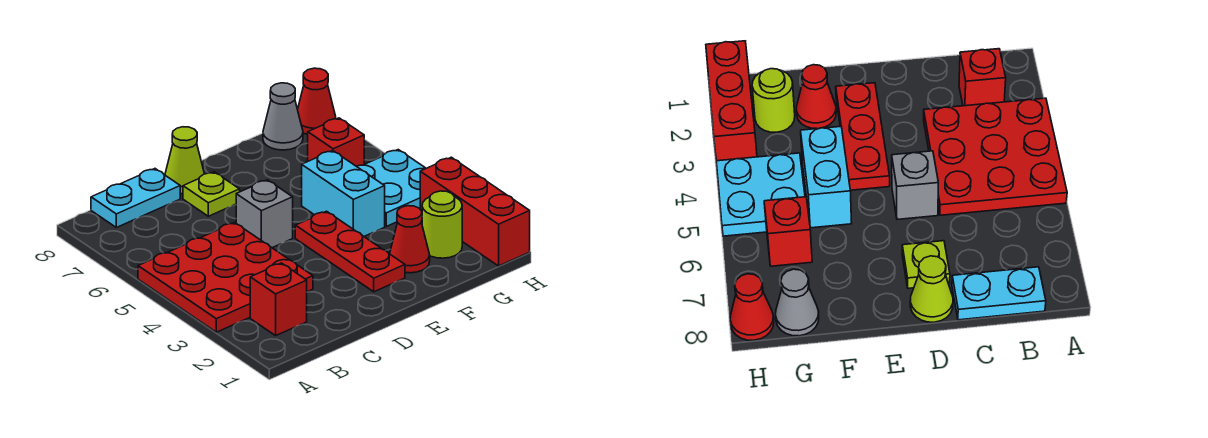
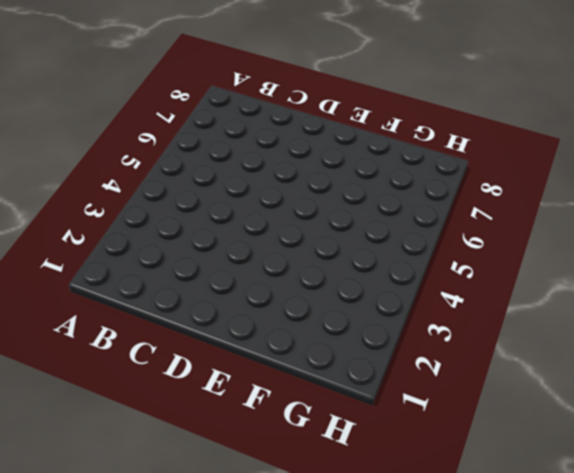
none -> red plate A3:C5 level 1
none -> red brick B2 level 1
none -> cyan plate B8:C8 level 1

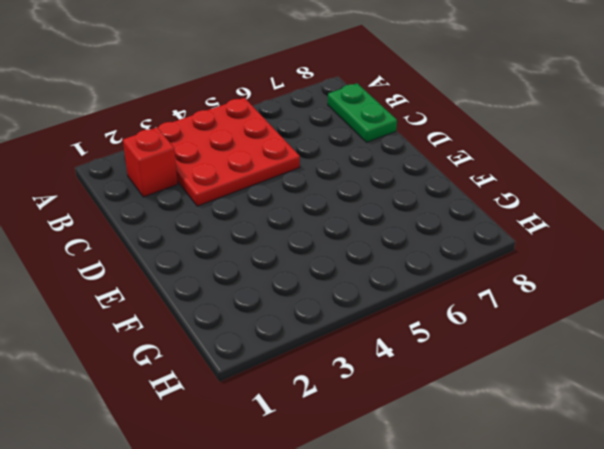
green plate B8:C8 level 1 -> cyan plate B8:C8 level 1
none -> grey brick D5 level 1
none -> lime plate D7 level 1
none -> lime cone D8 level 1

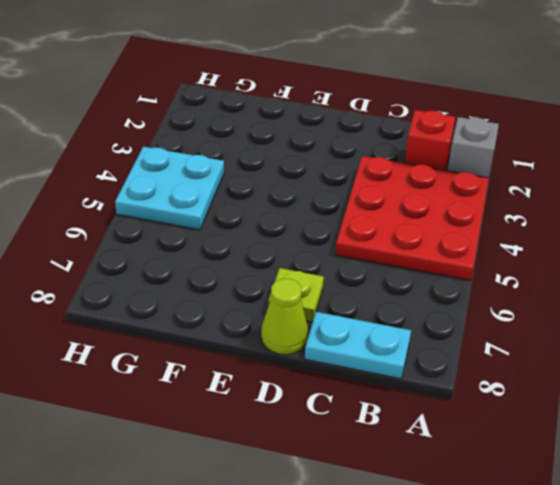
grey brick A2 level 1 -> grey brick D5 level 1
none -> red plate E2:E4 level 1
none -> red cone F2 level 1
none -> cyan brick F4:F5 level 1

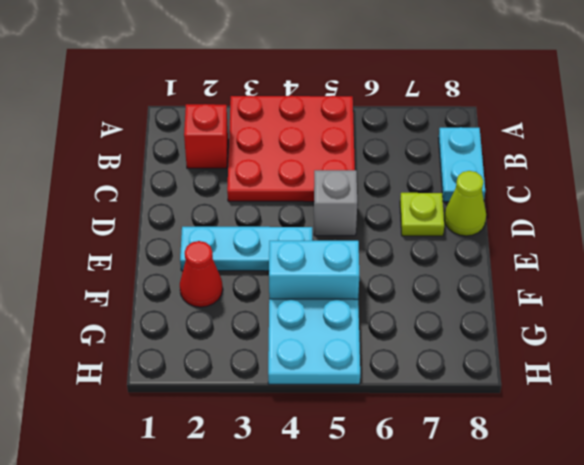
cyan plate E2:E4 level 1 -> red plate E2:E4 level 1
none -> lime round brick G2 level 1
none -> red brick G6 level 1
none -> grey cone G8 level 1

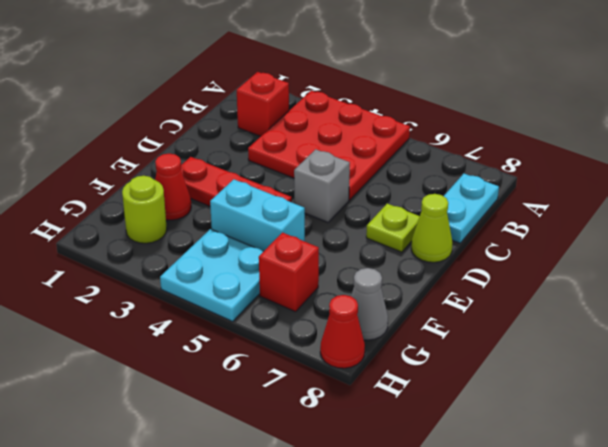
none -> red brick H1:H3 level 1

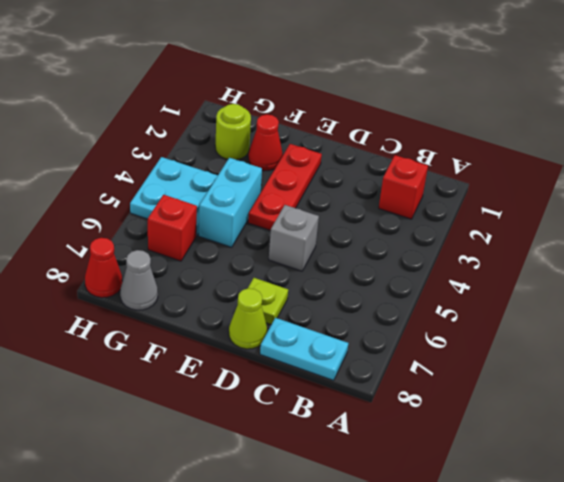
none -> red plate A3:C5 level 1
none -> red brick H1:H3 level 1

